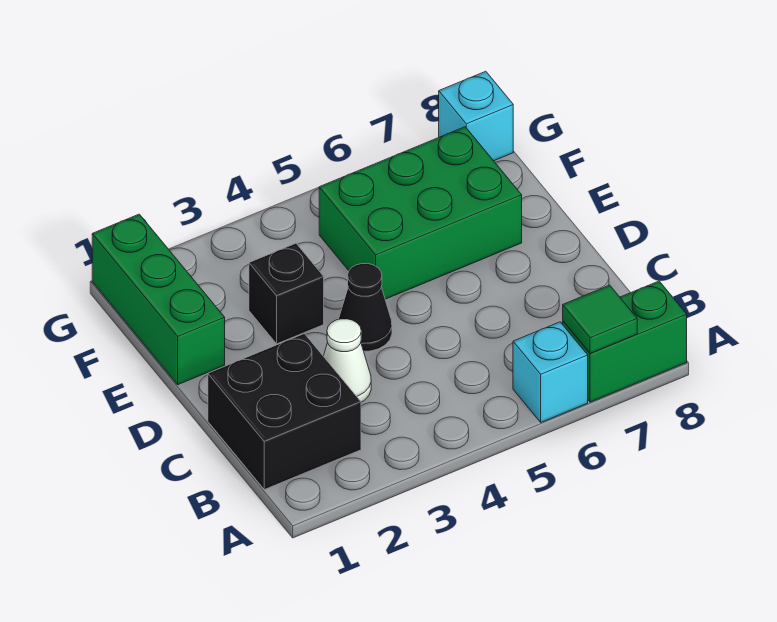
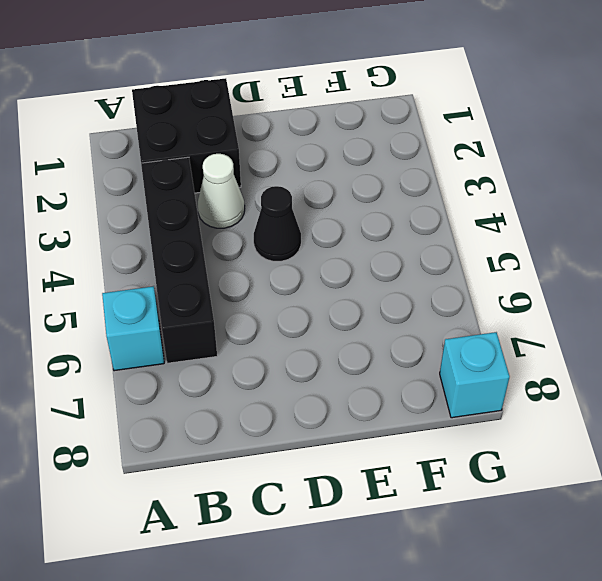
black brick B3:B6 level 1 -> none
none -> green brick A7:A8 level 1
none -> green brick E1:G1 level 1

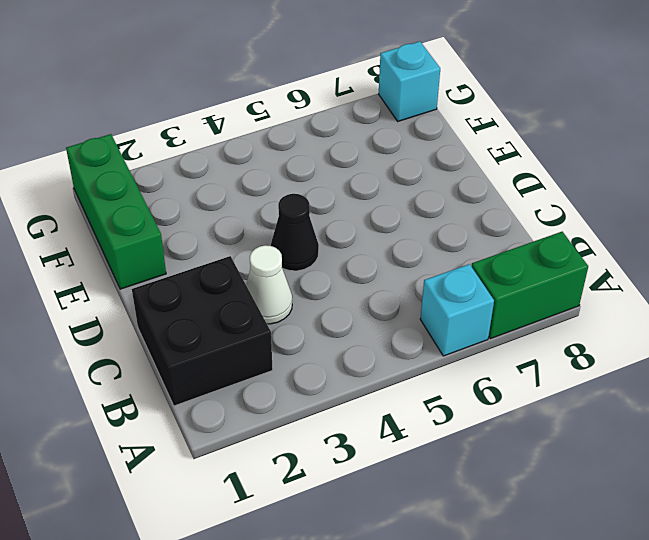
none -> black brick E3 level 1
none -> green brick E5:F7 level 1

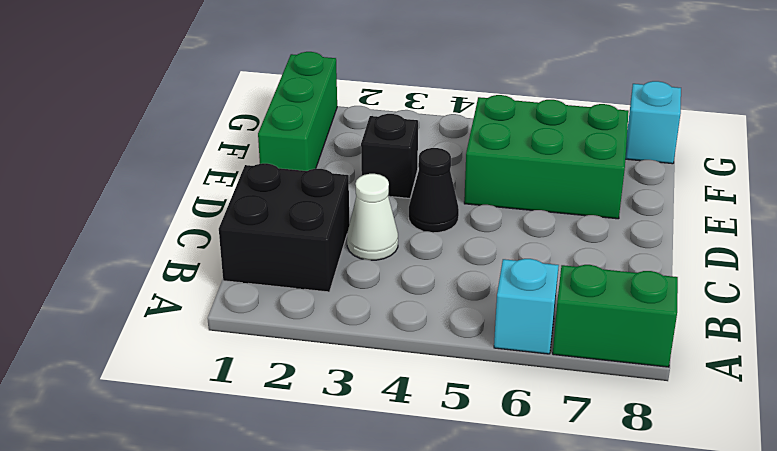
none -> green tile A7 level 2

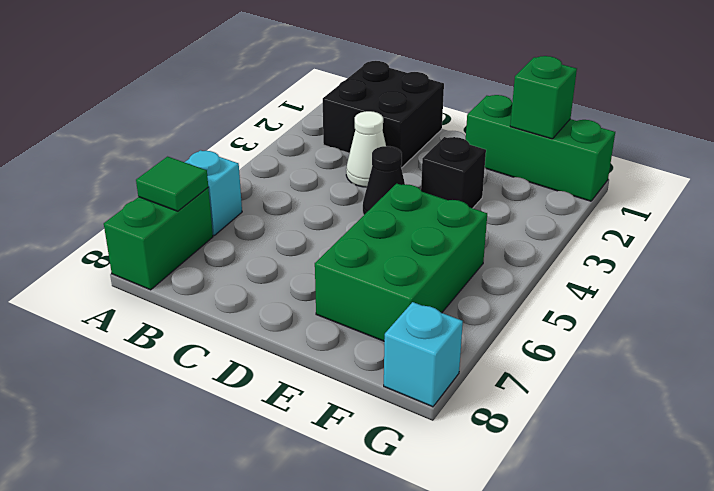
green brick F1 level 2 -> none

